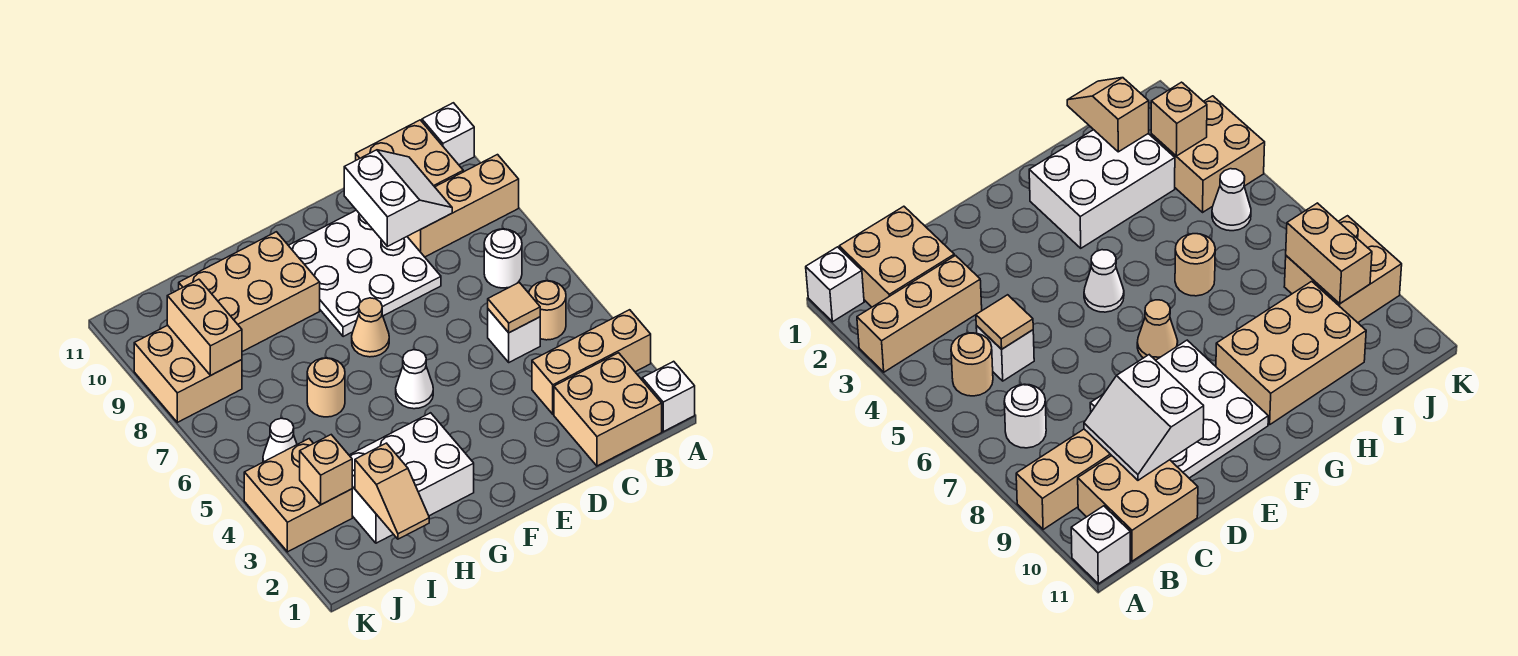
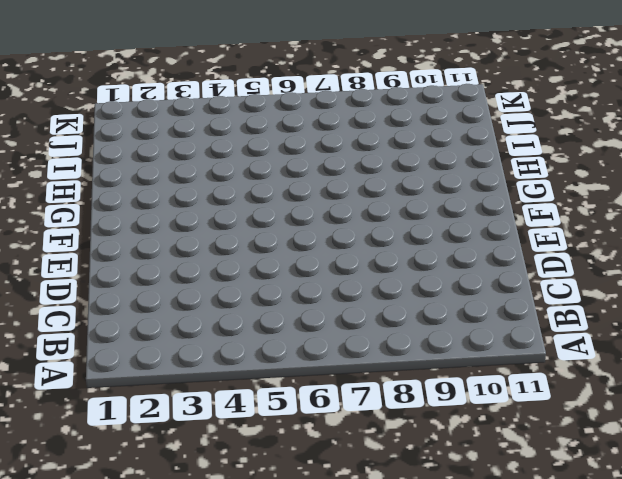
none -> white brick A1 level 1
none -> tan brick A3:C3 level 1
none -> tan brick A9:C9 level 1

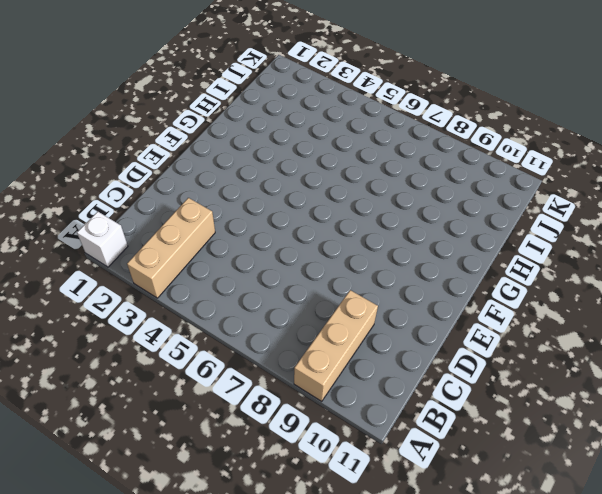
none -> white brick A11 level 1
none -> tan brick B1:C2 level 1
none -> tan round brick B5 level 1

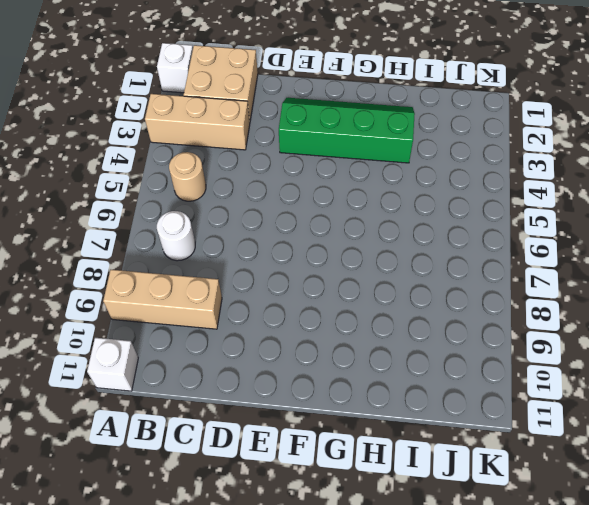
green slope E2:H3 level 1 top 3 -> white brick G2:I3 level 1
none -> tan brick B10:C11 level 1
none -> white brick C5 level 1
none -> white plate D8:F10 level 1

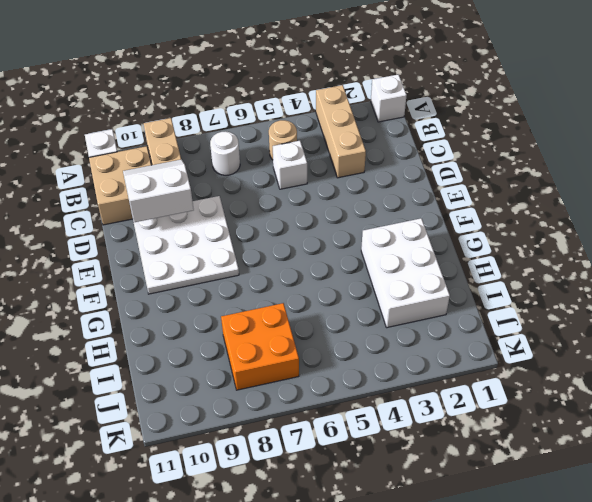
orange brick I7:J8 level 1 -> tan brick J8:K9 level 1
none -> tan brick B1:C2 level 1
none -> white cone F5 level 1
none -> tan cone F7 level 1

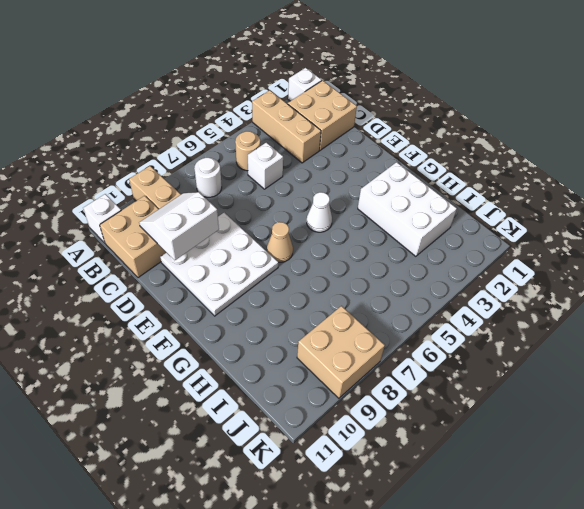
none -> tan brick G9:I10 level 1
none -> tan round brick H6 level 1
none -> tan brick J3:K4 level 1

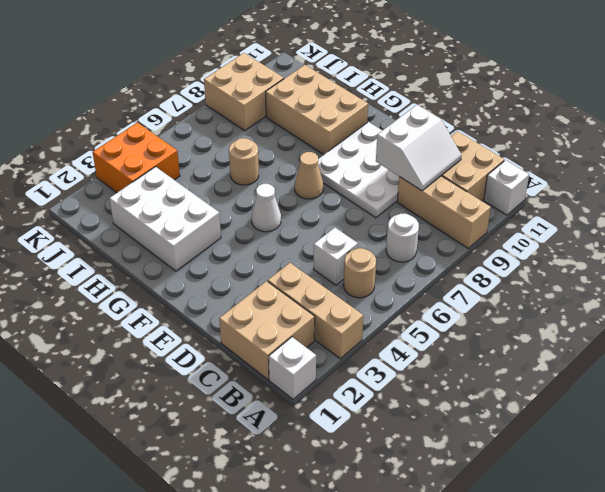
orange brick J3:K4 level 1 -> tan brick J3:K4 level 1
none -> white cone J5 level 1
none -> tan tile C5 level 2
none -> tan slope I1:I2 level 2 top 2

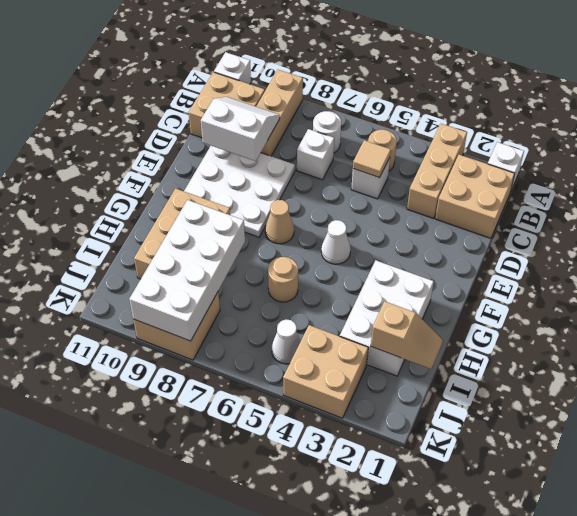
white brick C7 level 1 -> none
white brick H8:K9 level 2 -> tan brick J8:J9 level 2
none -> tan brick J3 level 2

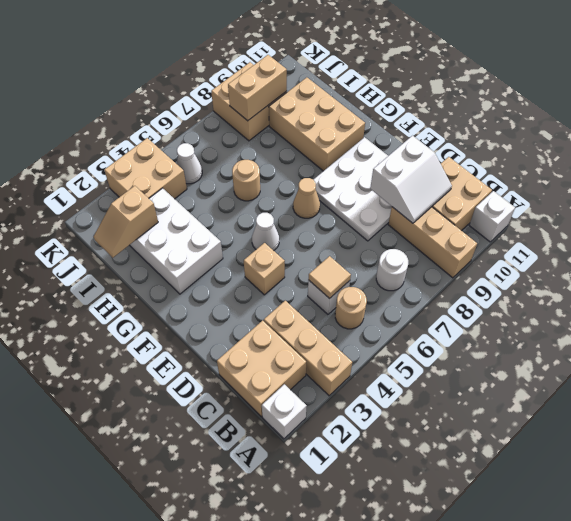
tan brick E4 level 1 -> tan brick J3 level 2

